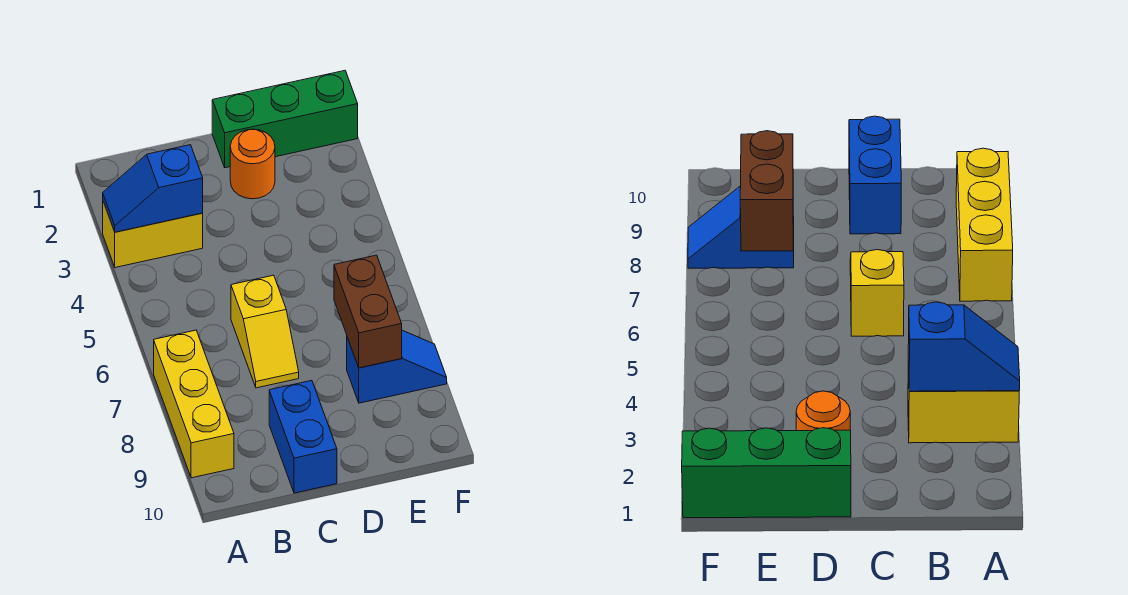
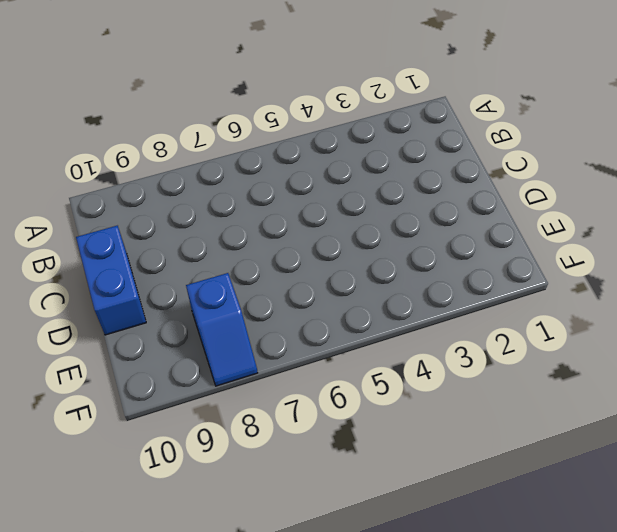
blue brick C10:D10 level 1 -> blue brick C9:C10 level 1
none -> yellow brick A3:B3 level 1
none -> yellow brick A7:A9 level 1

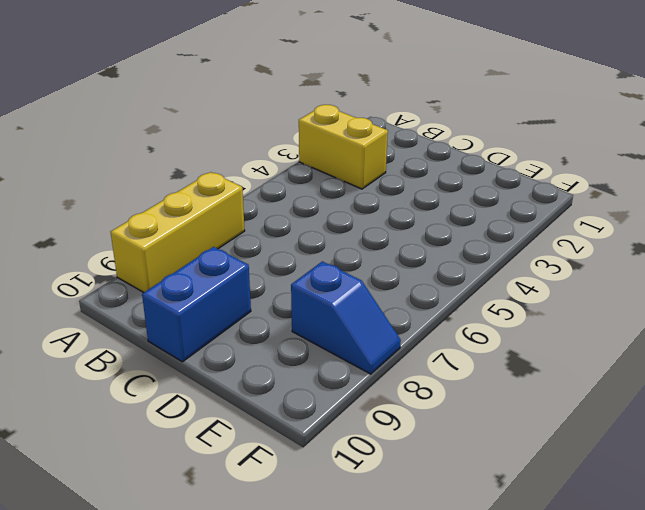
none -> yellow slope C6:C7 level 1 top 6
none -> green brick D1:F1 level 1

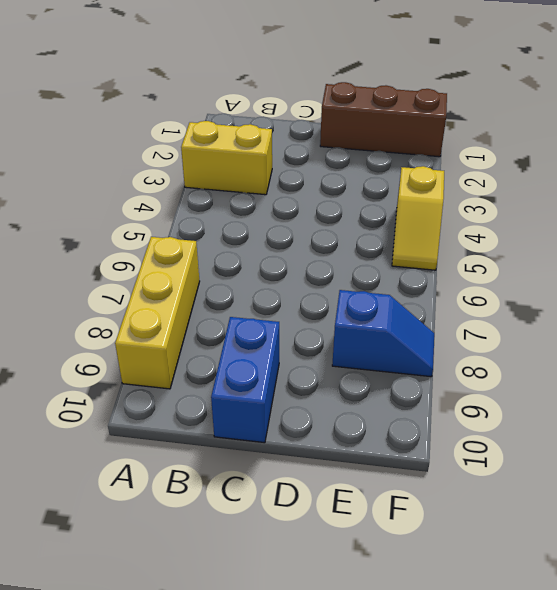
brown brick D1:F1 level 1 -> green brick D1:F1 level 1
yellow slope F4:F5 level 1 top 4 -> yellow slope C6:C7 level 1 top 6
none -> orange round brick D2 level 1
none -> blue slope A3:B3 level 2 top B

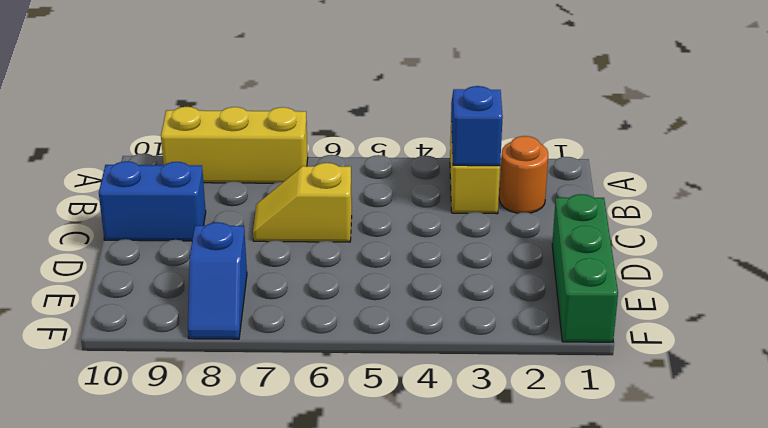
orange round brick B2 level 1 -> orange round brick D2 level 1
none -> brown brick E7:E8 level 2

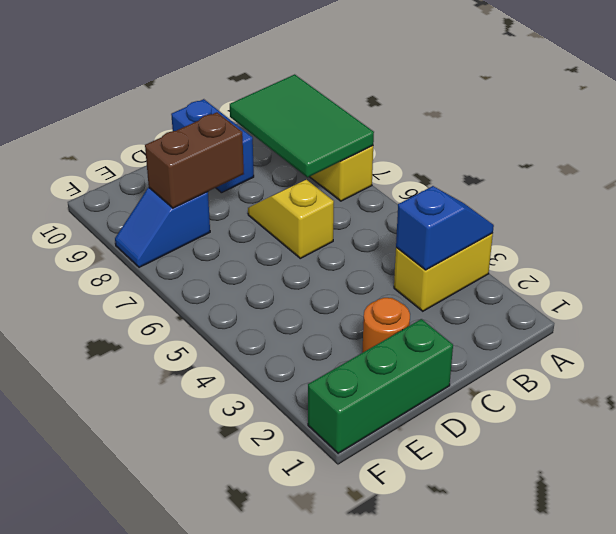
green tile A7:B9 level 2 -> none
brown brick D8:E8 level 2 -> brown brick E7:E8 level 2

